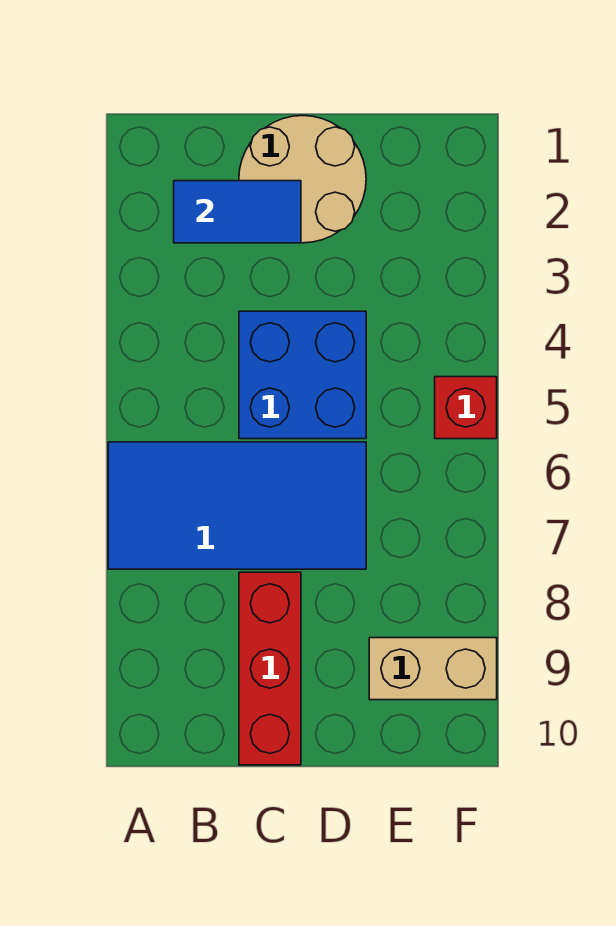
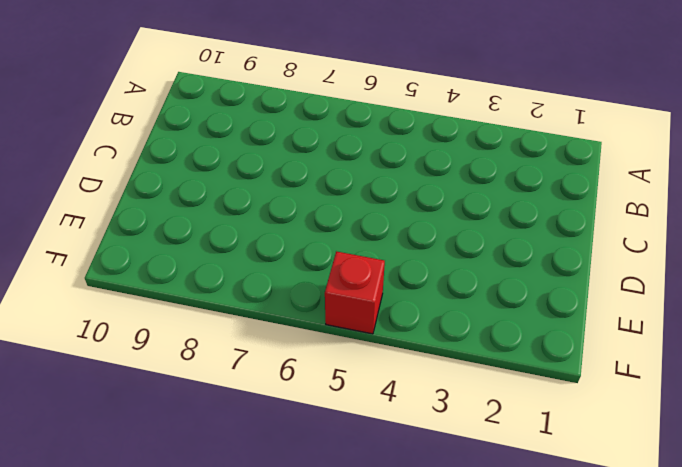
none -> blue tile A6:D7 level 1
none -> tan round brick C1:D2 level 1

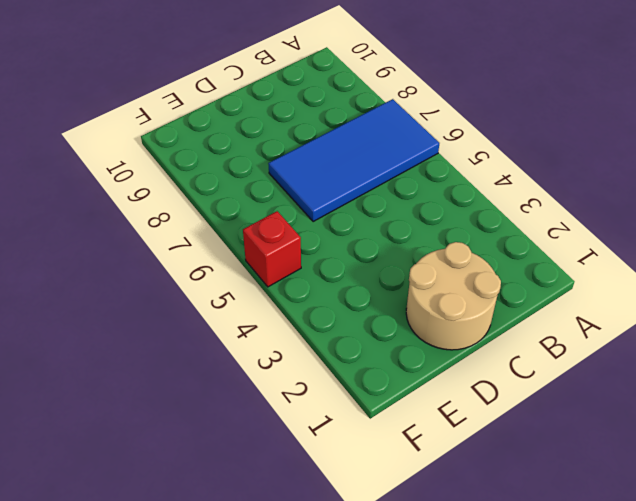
none -> blue brick C4:D5 level 1
none -> red brick C8:C10 level 1

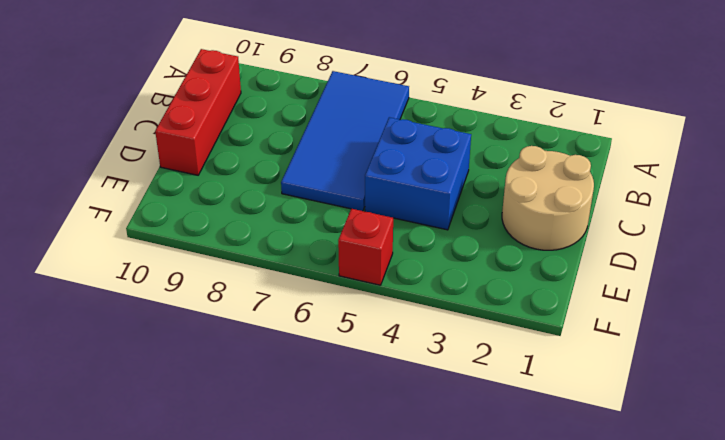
red brick B10:D10 level 1 -> red brick C8:C10 level 1
none -> tan brick E9:F9 level 1
none -> blue tile B2:C2 level 2

